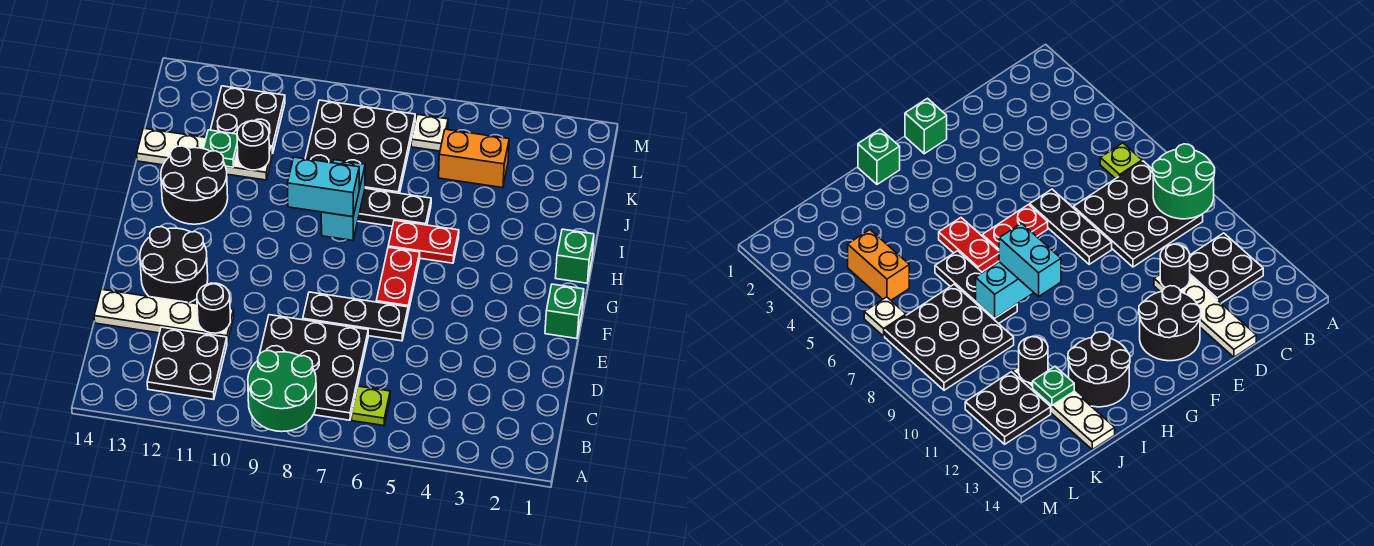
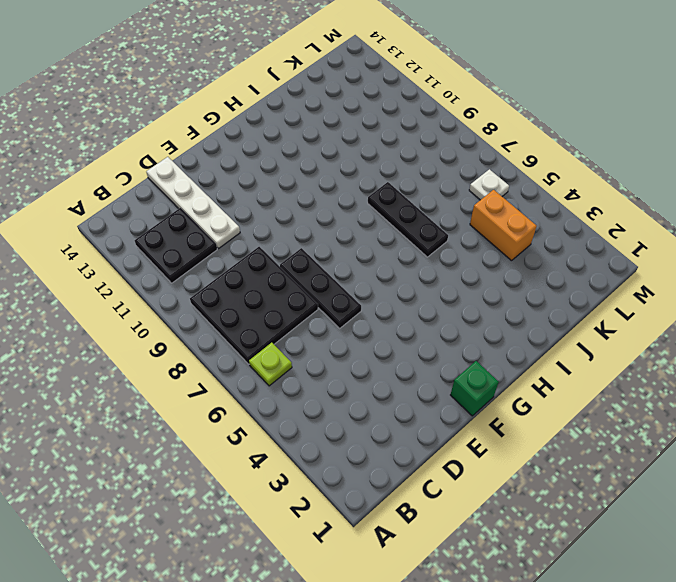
none -> black round brick E12:F13 level 1
none -> red plate F6:G6 level 1
none -> green brick H1 level 1

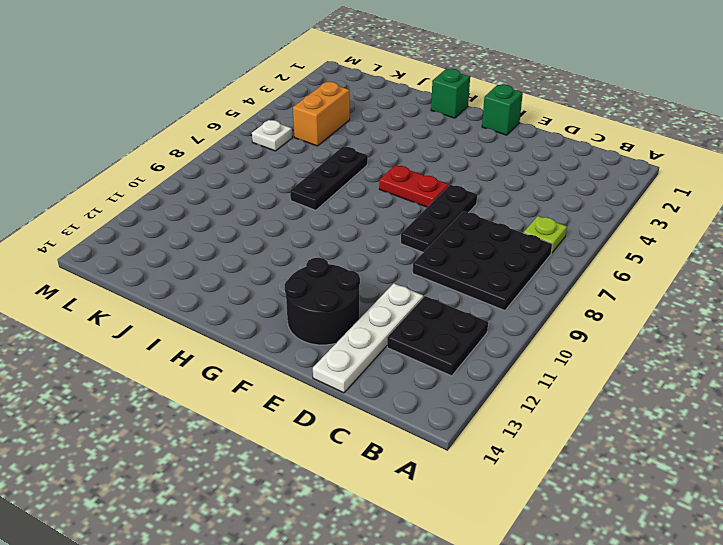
none -> red plate H5:H6 level 1
none -> black round brick H12:I13 level 1
none -> black plate J7:L9 level 1

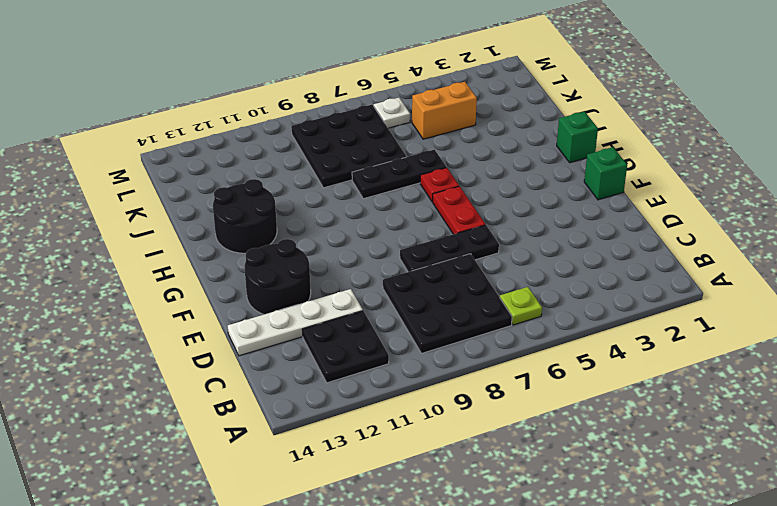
red plate H6 level 1 -> red plate H5:H6 level 1
none -> white plate J11:J14 level 1
none -> black plate K11:L12 level 1
none -> green round brick A8:B9 level 2

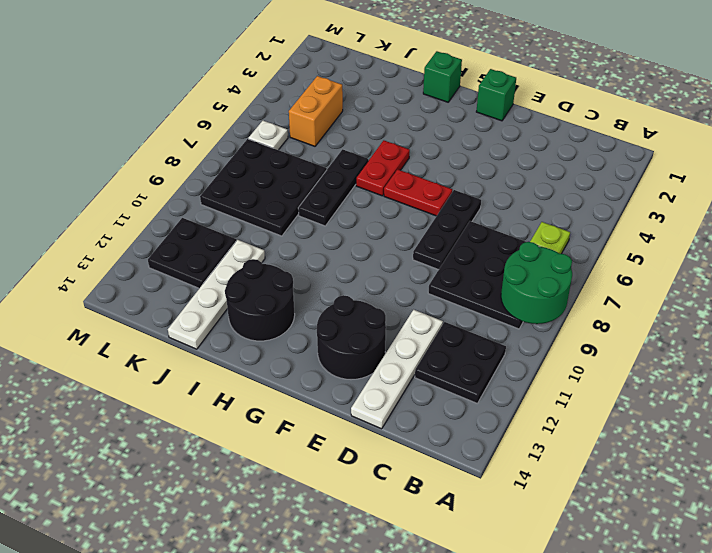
none -> black round brick D11 level 2
none -> cyan brick H8:I8 level 2
none -> black round brick J11 level 2

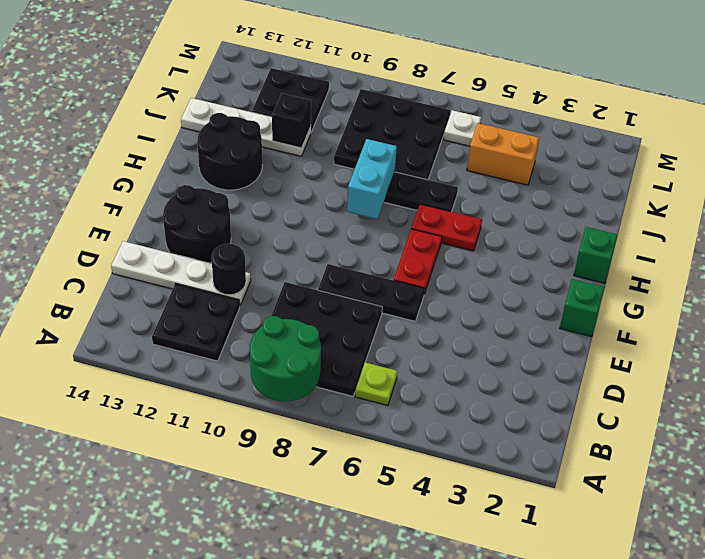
black brick J11 level 2 -> black round brick J11 level 2
none -> green plate J12 level 2
none -> cyan brick H8:H9 level 3

